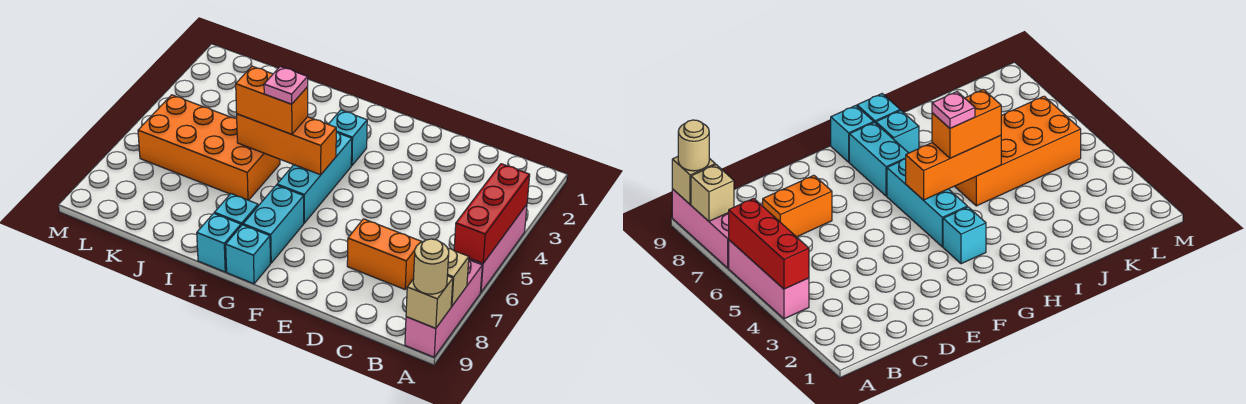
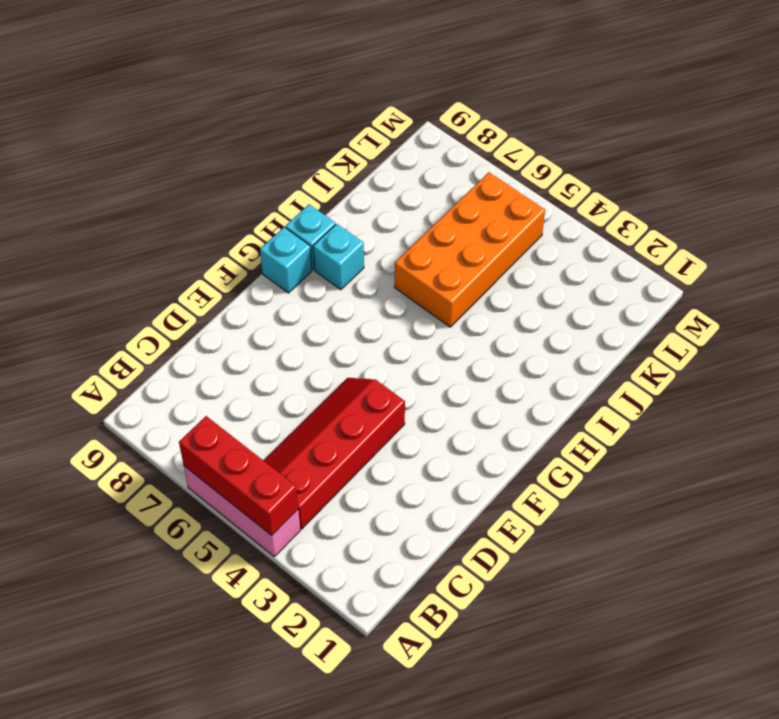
red slope B4:E5 level 1 top 4 -> none
none -> pink brick A7:A9 level 1
none -> orange brick C7:D7 level 1
none -> cyan brick G3 level 1

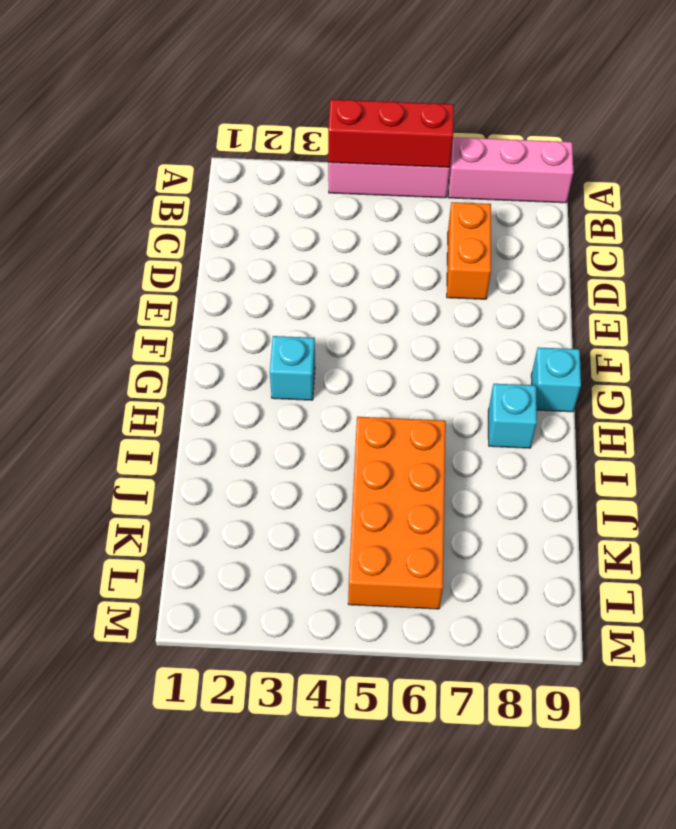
none -> cyan brick G4:G6 level 1
none -> cyan brick G7:G8 level 1
none -> cyan brick H9 level 1

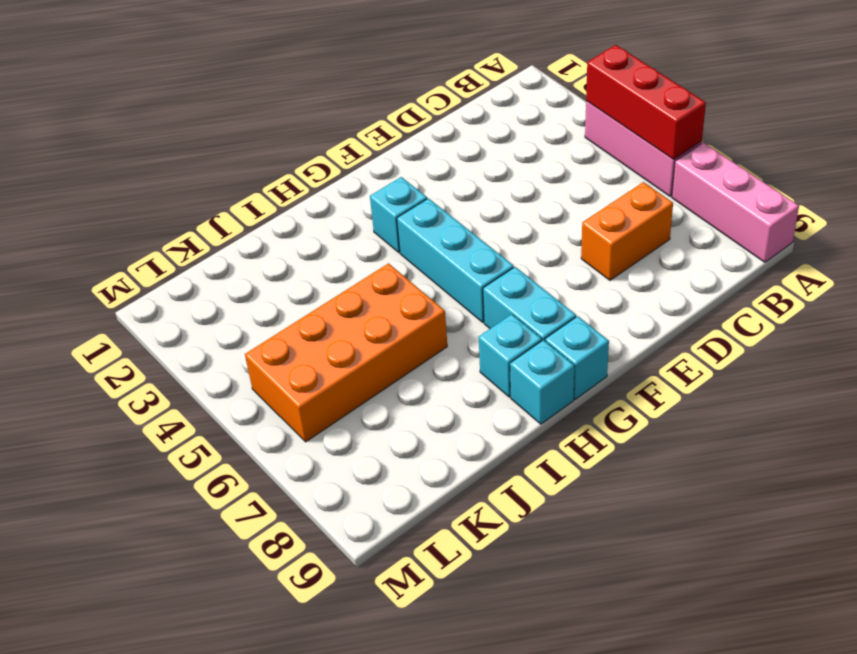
none -> tan brick A8 level 2
none -> tan brick A9 level 2
none -> orange brick G5:I5 level 2

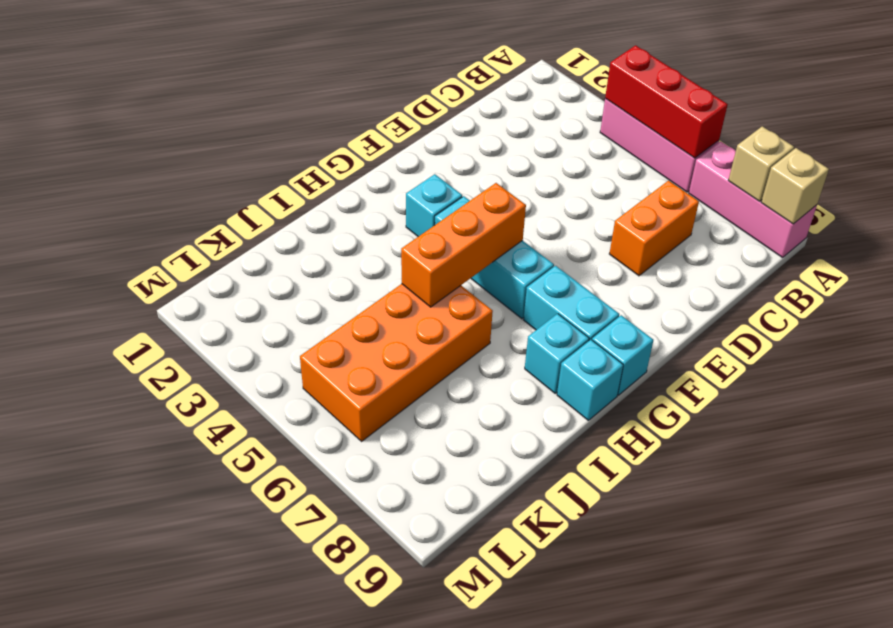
none -> tan round brick A9 level 3
none -> orange brick H5:I5 level 3
none -> pink plate H5 level 4

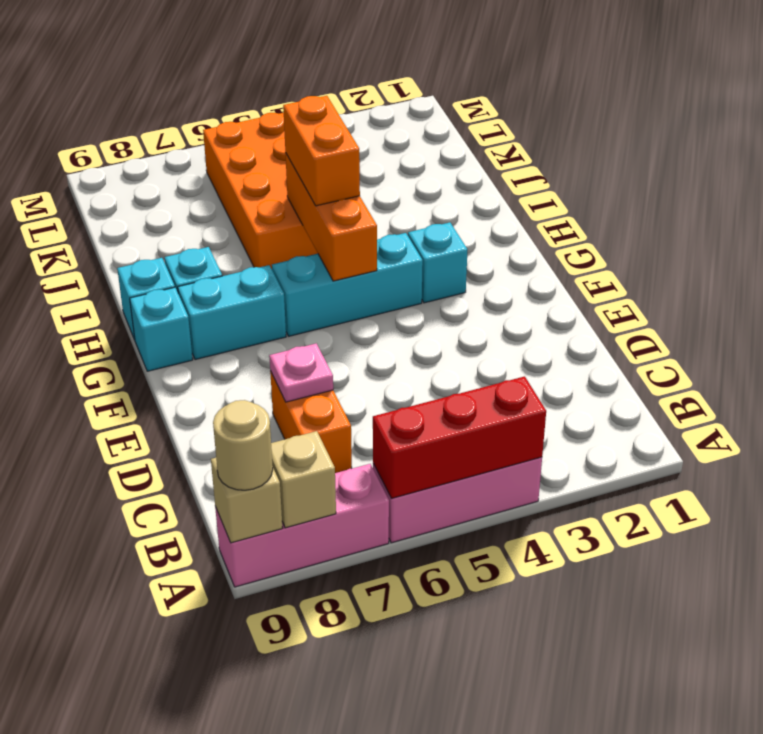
pink plate D7 level 2 -> pink plate H5 level 4

